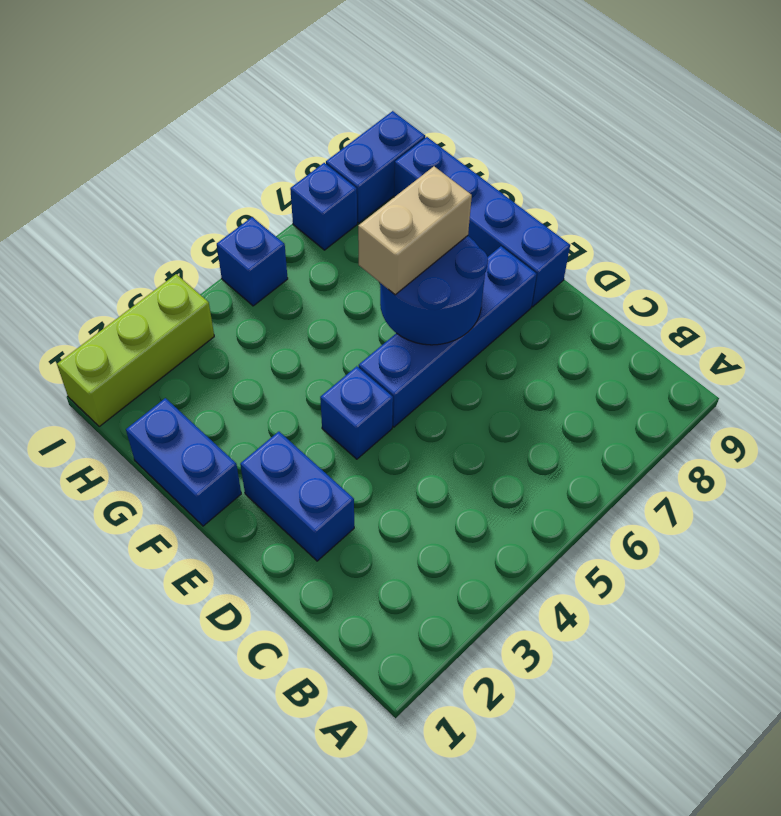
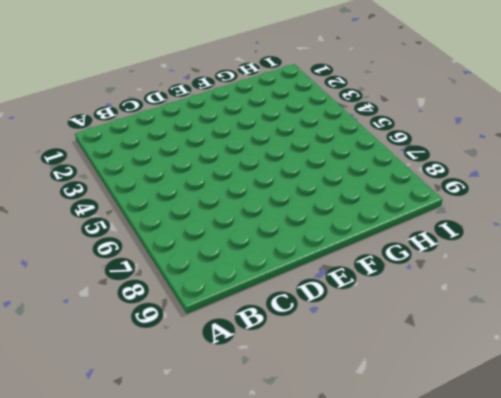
none -> blue brick D2:E2 level 1
none -> blue brick E4 level 1

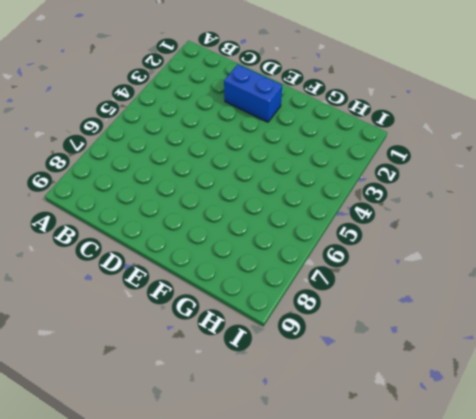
none -> blue brick E4 level 1
none -> blue brick E5:E8 level 1

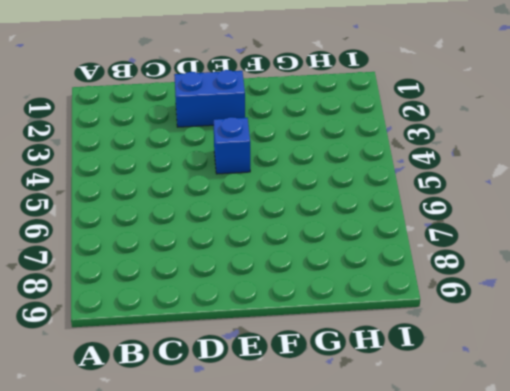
none -> blue brick E5:E8 level 1
none -> blue brick E9:H9 level 1

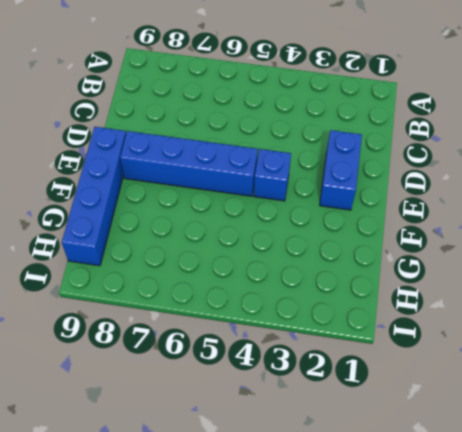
none -> blue brick F1:G1 level 1
none -> lime brick I1:I3 level 1

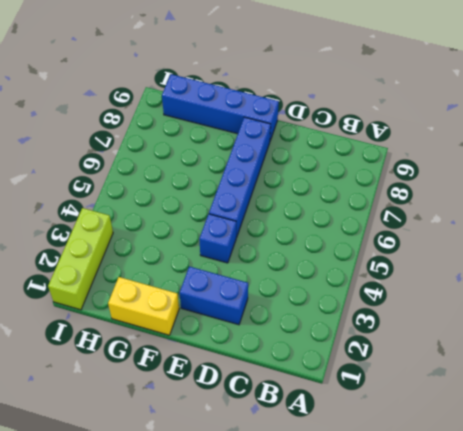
yellow brick F1:G1 level 1 -> blue brick F1:G1 level 1
none -> blue brick I5 level 1
none -> blue brick I7 level 1

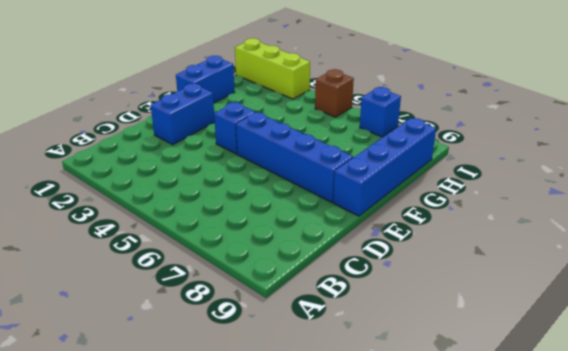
brown brick I5 level 1 -> blue brick I5 level 1
none -> blue brick I8:I9 level 1
none -> blue round brick E6:F7 level 2

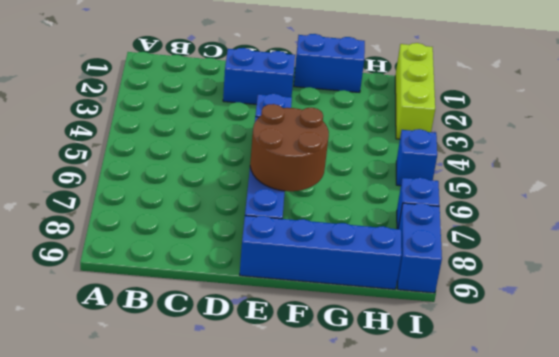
brown round brick E6:F7 level 2 -> blue round brick E6:F7 level 2
none -> tan brick F6:F7 level 3

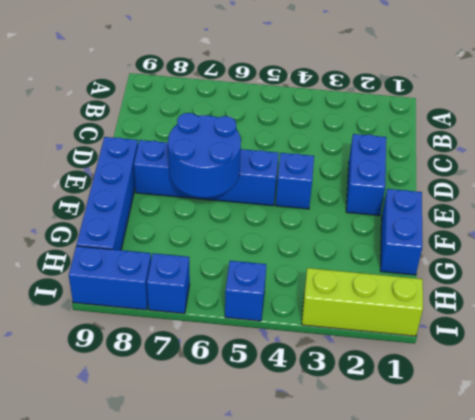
none -> tan brick F6:F7 level 3

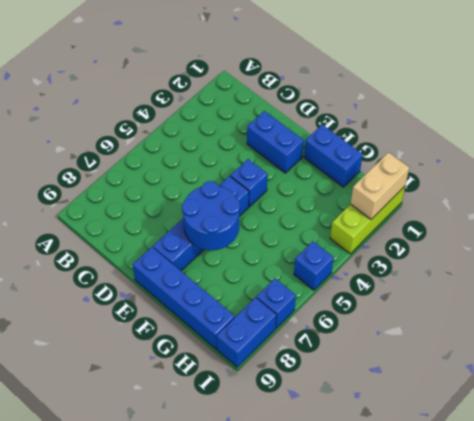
tan brick I1:I2 level 2 -> tan brick F6:F7 level 3

